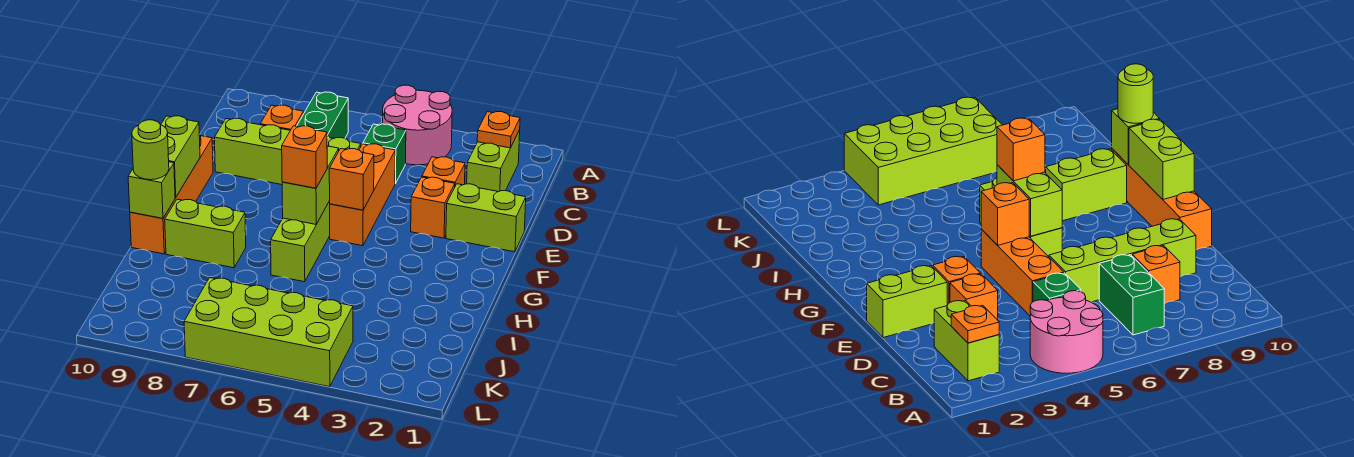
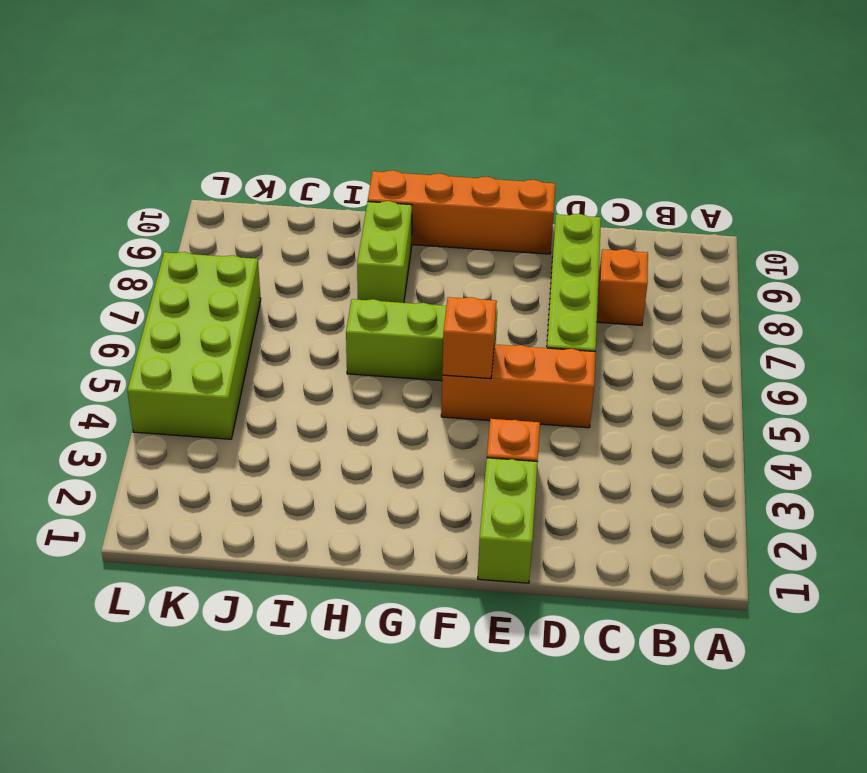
none -> pink round brick A4:B5 level 1
none -> lime brick B2:C2 level 1
none -> green brick B7:C7 level 1

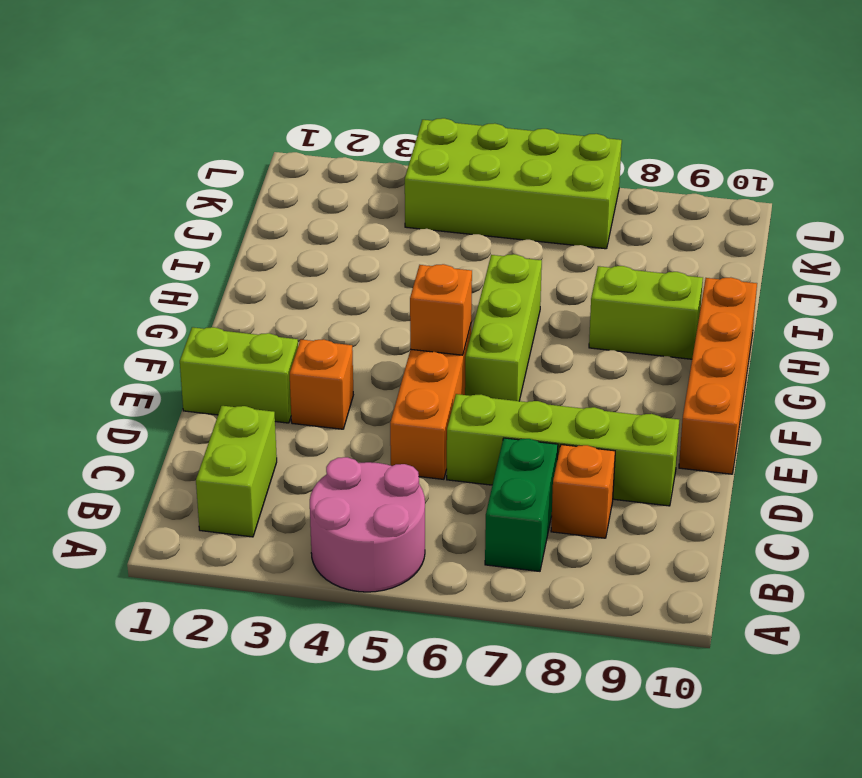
none -> green brick C5 level 1
none -> orange brick D3 level 1
none -> orange plate B2 level 2

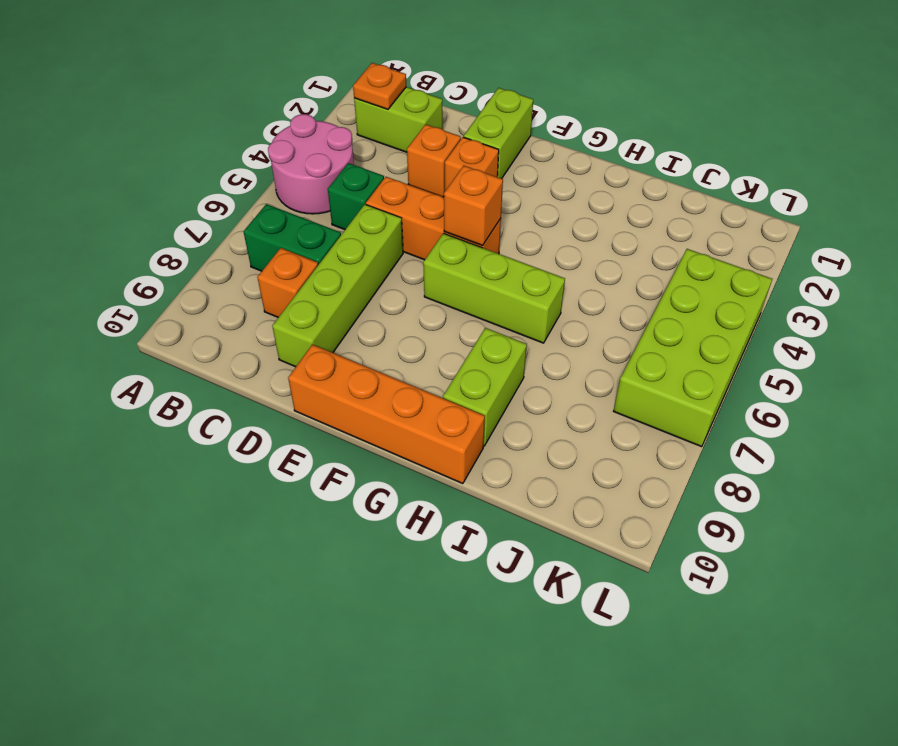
none -> lime brick F6:G6 level 2
none -> lime brick F10:G10 level 2
none -> lime brick H10 level 2

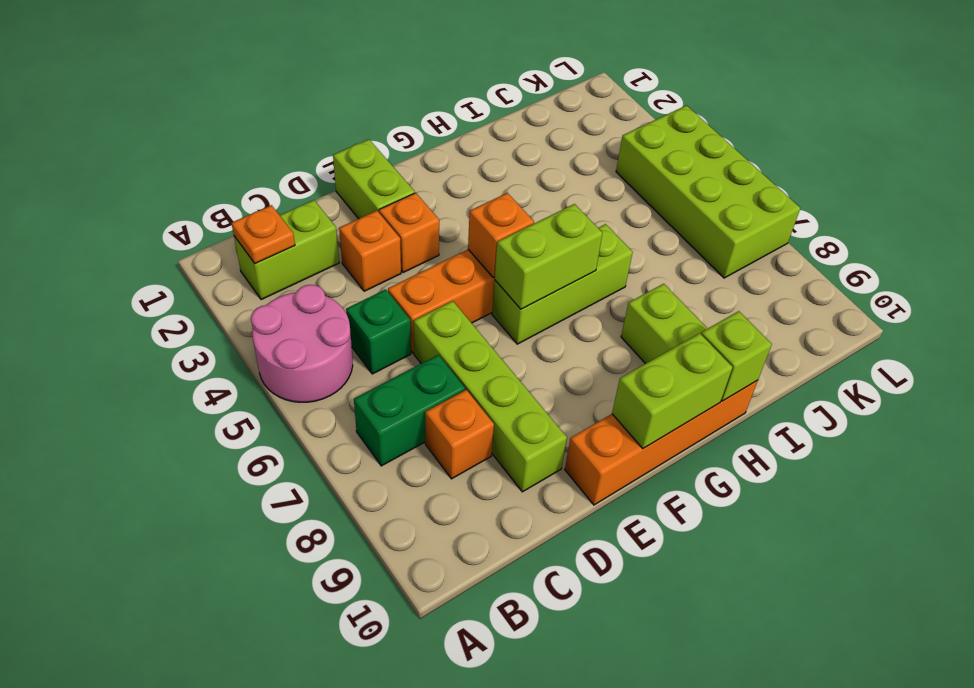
none -> orange brick G6 level 3
none -> lime round brick H10 level 3

